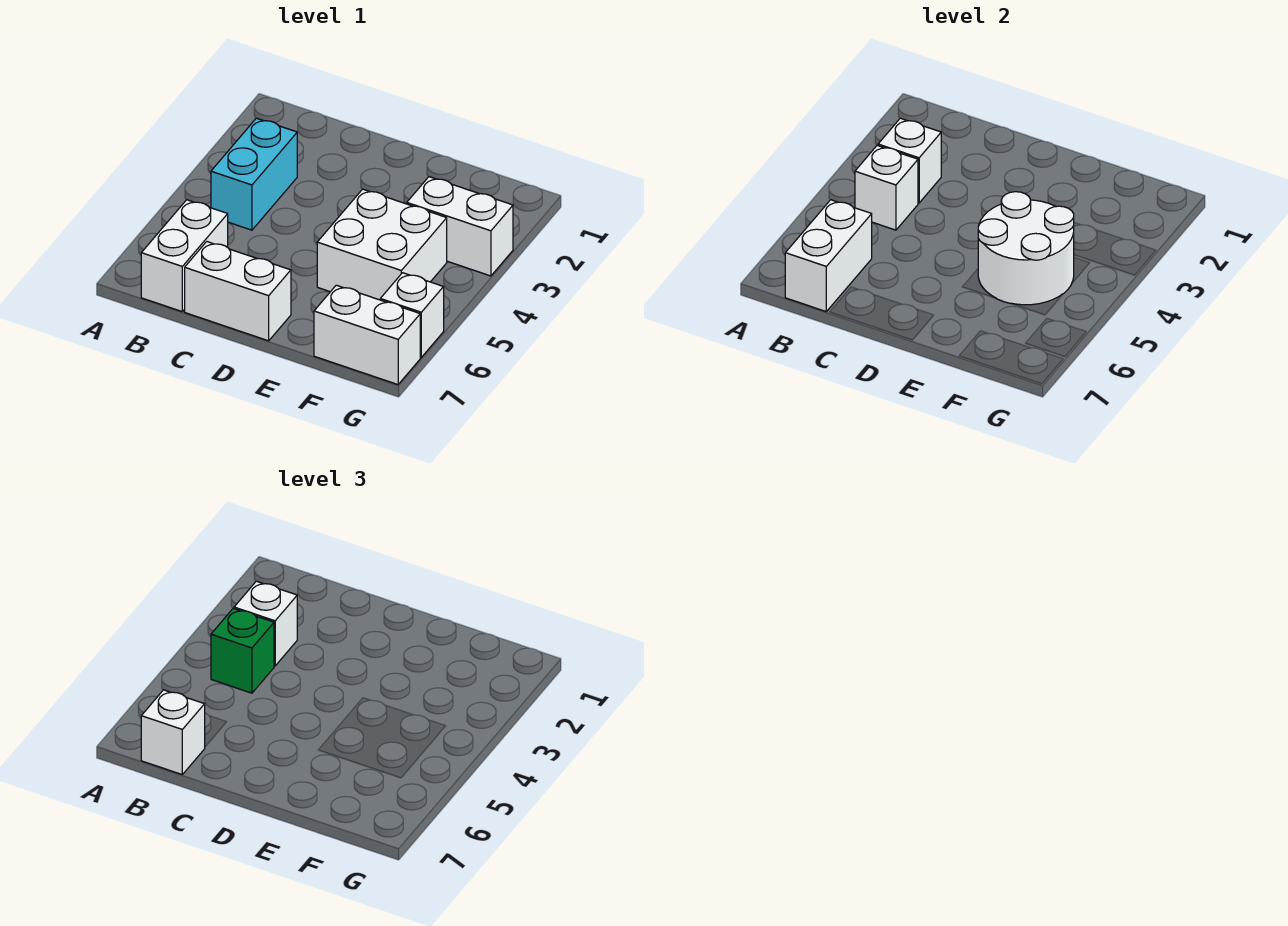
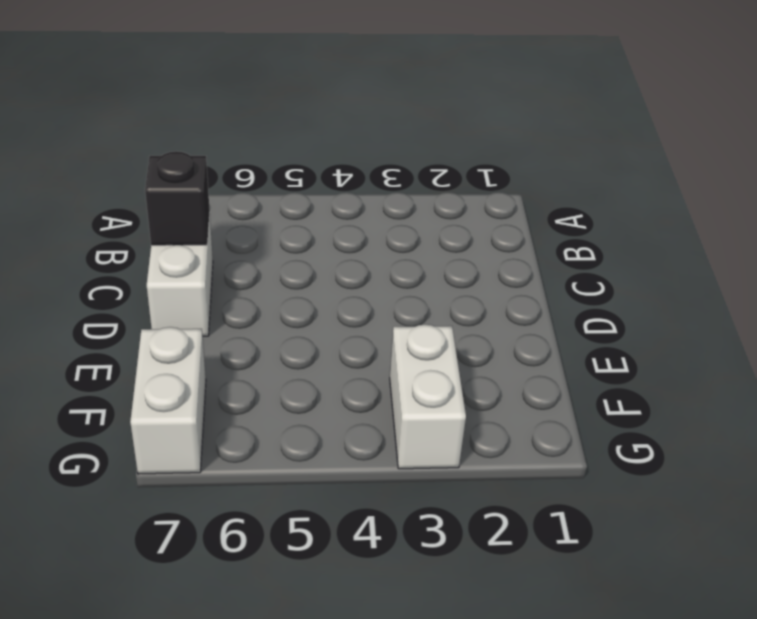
black brick C7 level 2 -> none
none -> cyan brick B3:B4 level 1
none -> white brick B6:B7 level 1
none -> white brick E4:F5 level 1

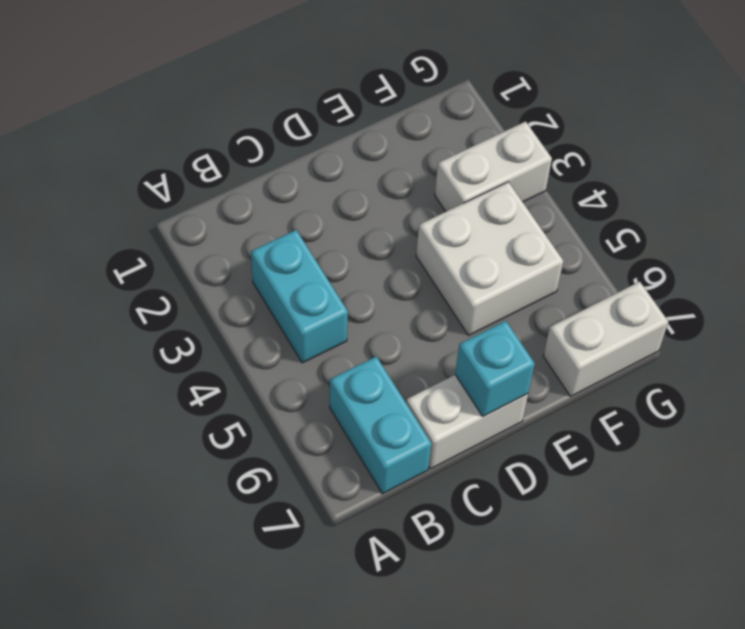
cyan brick B6:B7 level 1 -> white brick B6:B7 level 1
cyan brick D7 level 2 -> none
none -> white brick G6 level 1
none -> white brick B3 level 2
none -> white brick B4 level 2

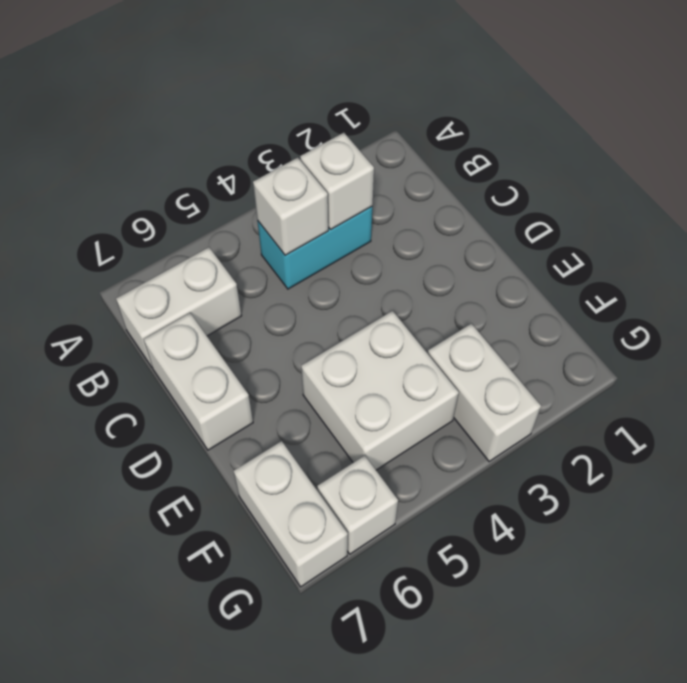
none -> white brick B6:B7 level 2
none -> white round brick E4:F5 level 2
none -> white brick B3 level 3

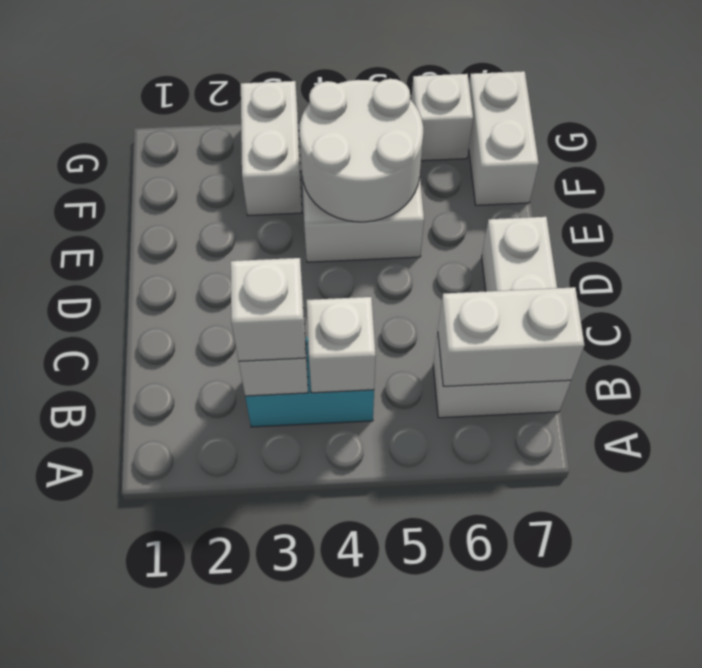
none -> green brick B4 level 3
none -> white brick B7 level 3

